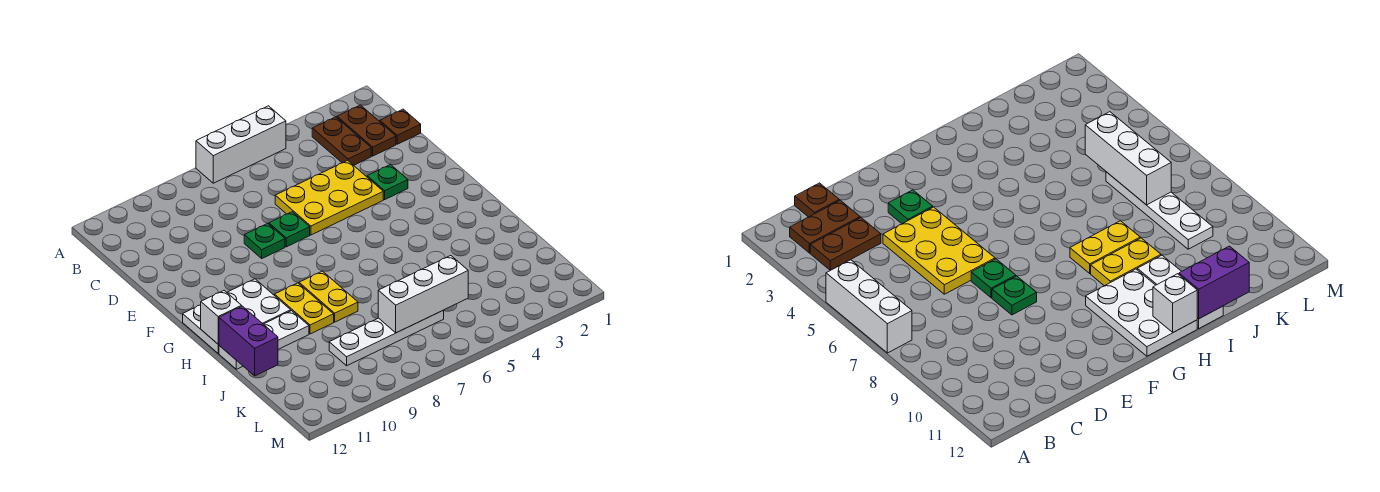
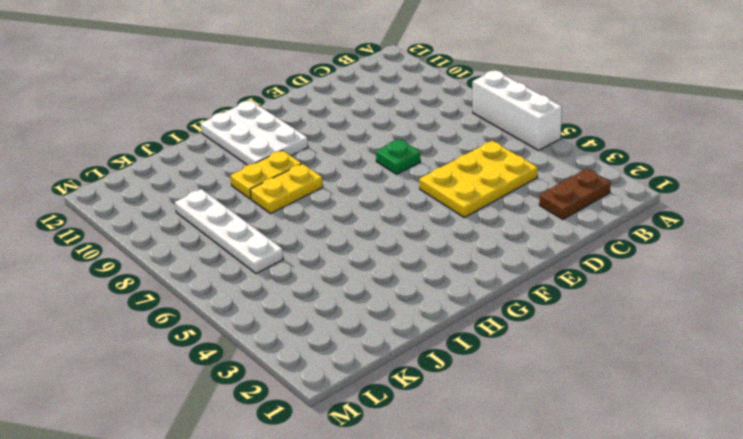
yellow plate C4:E5 level 1 -> yellow plate D4:E6 level 1
none -> brown plate B3:C3 level 1
none -> brown plate C1 level 1
none -> green plate E3 level 1

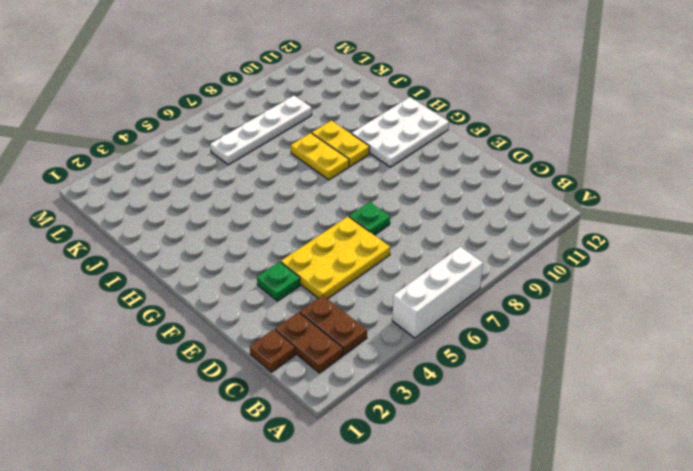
none -> green plate E8 level 1
none -> white plate I10:I12 level 1
none -> white brick H12 level 2

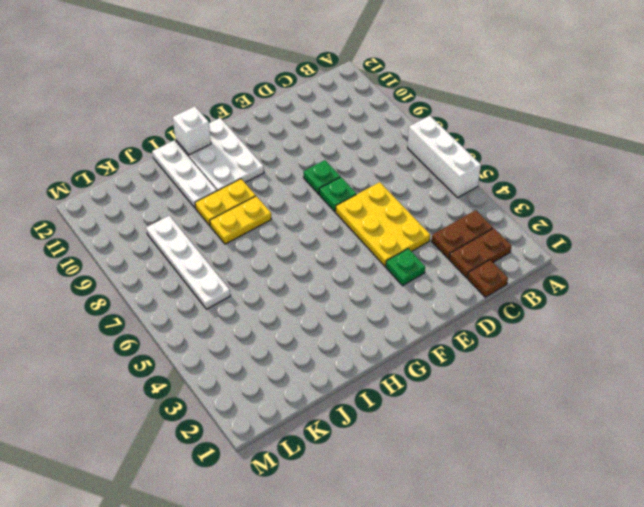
none -> purple brick I12:J12 level 2
none -> white brick K5:K7 level 2

